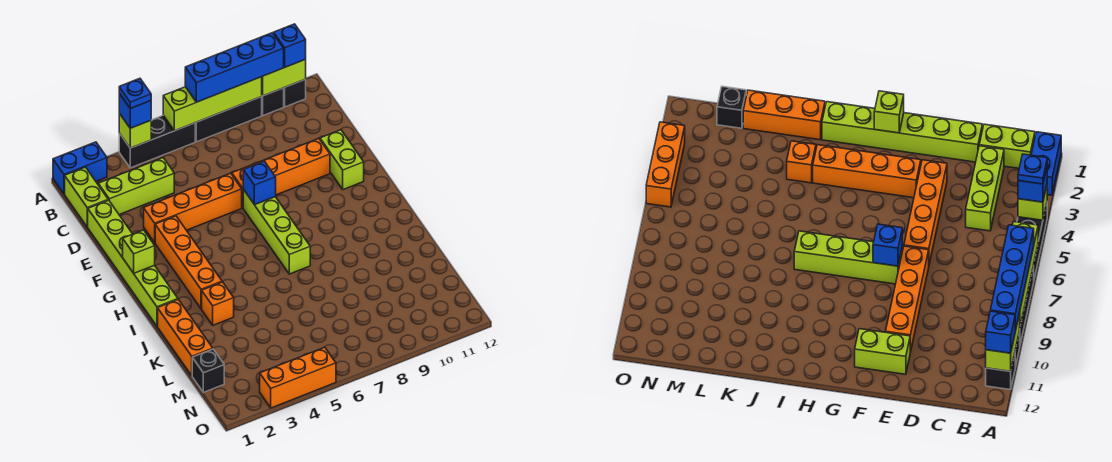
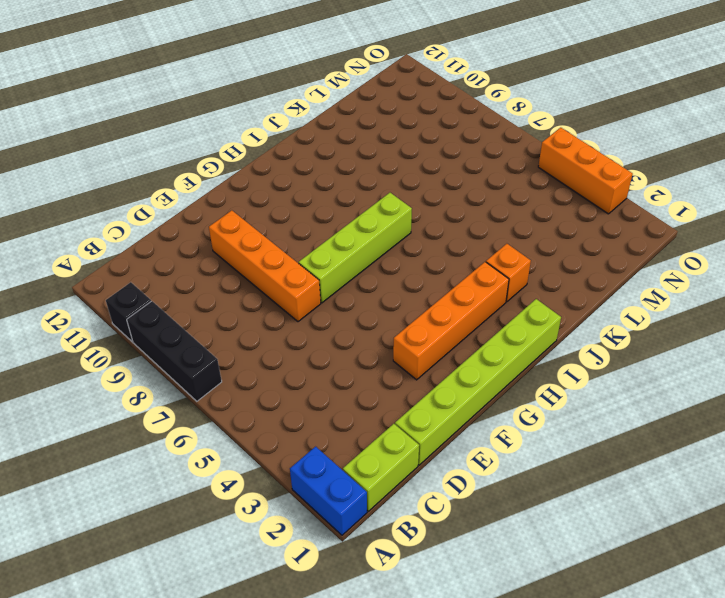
none -> black brick A4:A6 level 1
none -> black brick A11 level 1
none -> lime brick C2:C4 level 1

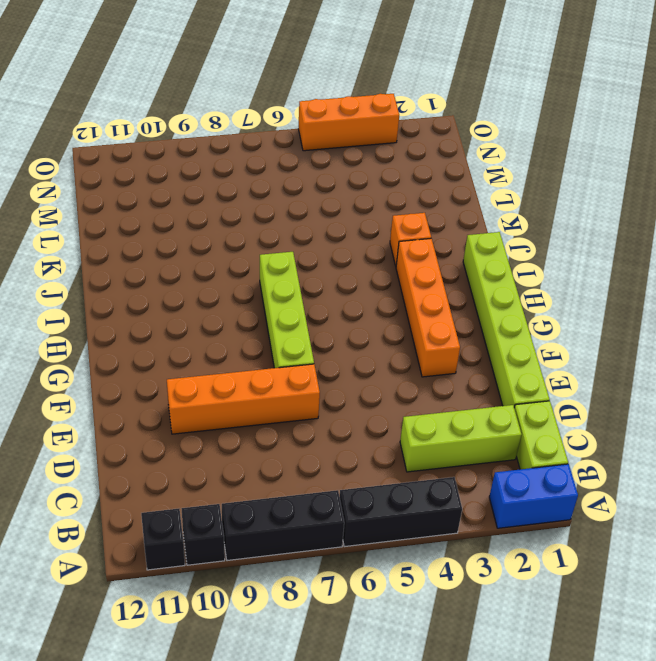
none -> orange brick E3:E6 level 1
none -> lime brick E11:F11 level 1
none -> orange brick J1:L1 level 1

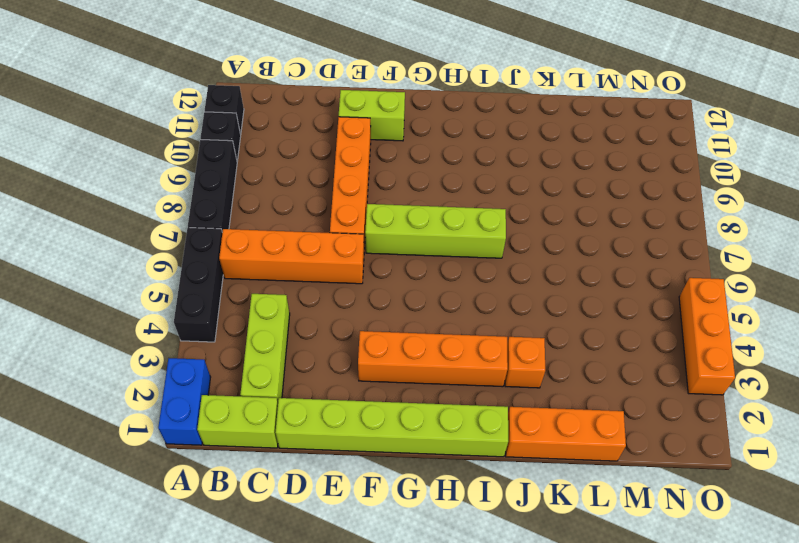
orange brick B6:E6 level 1 -> orange brick E3:E6 level 1
none -> black brick M1 level 1
none -> lime brick A4 level 2
none -> lime brick A6:A9 level 2

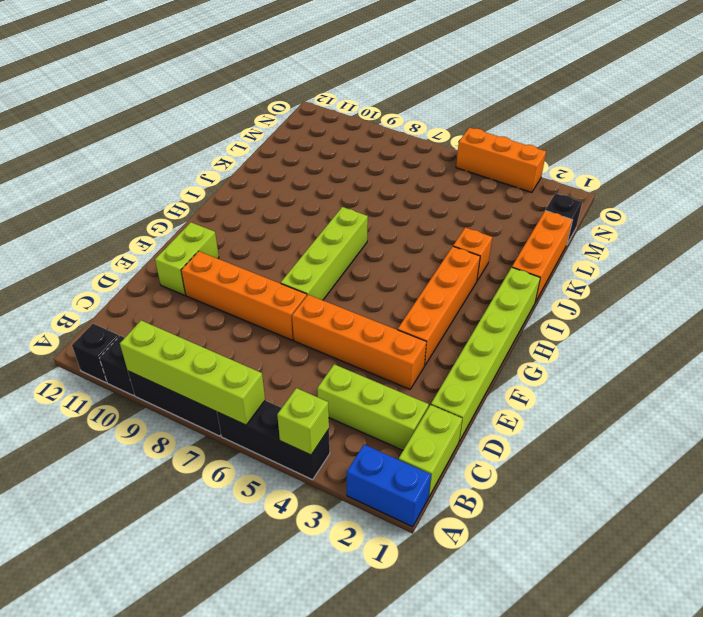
none -> lime brick A10:A11 level 2
none -> blue brick F7 level 2
none -> lime brick G1 level 2

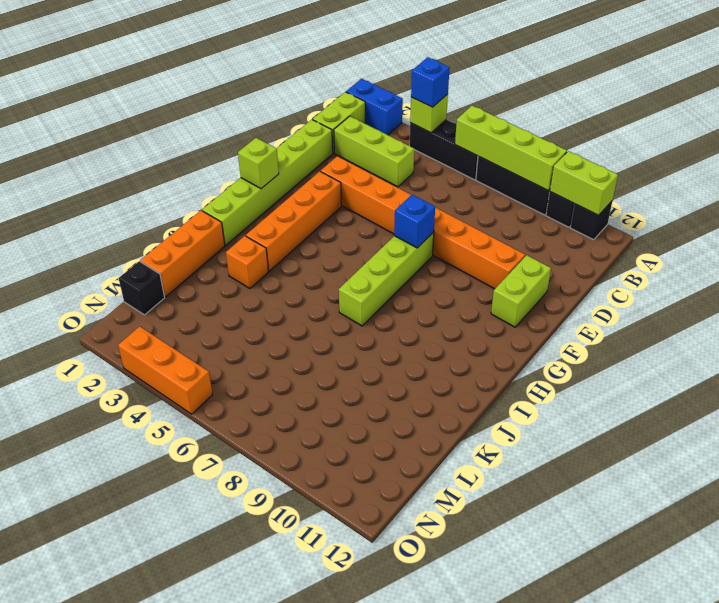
none -> blue brick A7:A10 level 3
none -> blue brick A11 level 3
none -> blue plate A4 level 4

